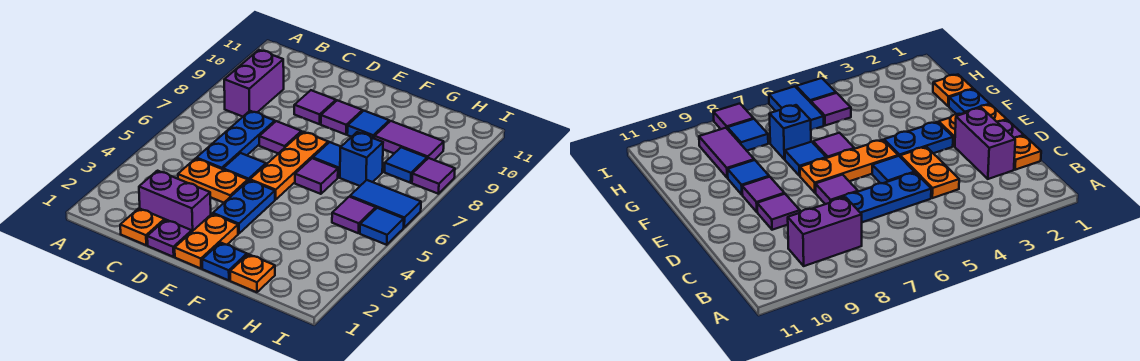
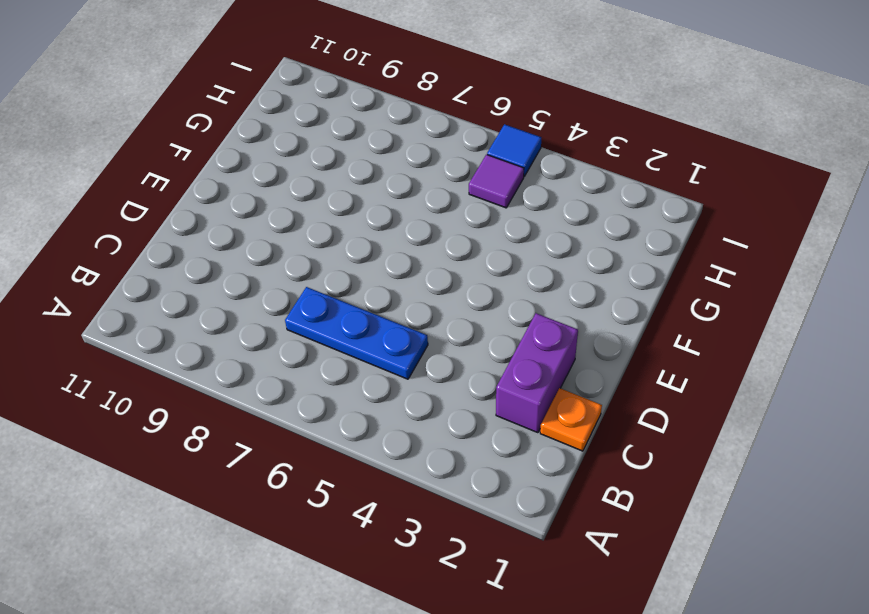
none -> purple brick B8:B9 level 1
none -> orange plate C4:D4 level 1
none -> purple plate D1 level 1

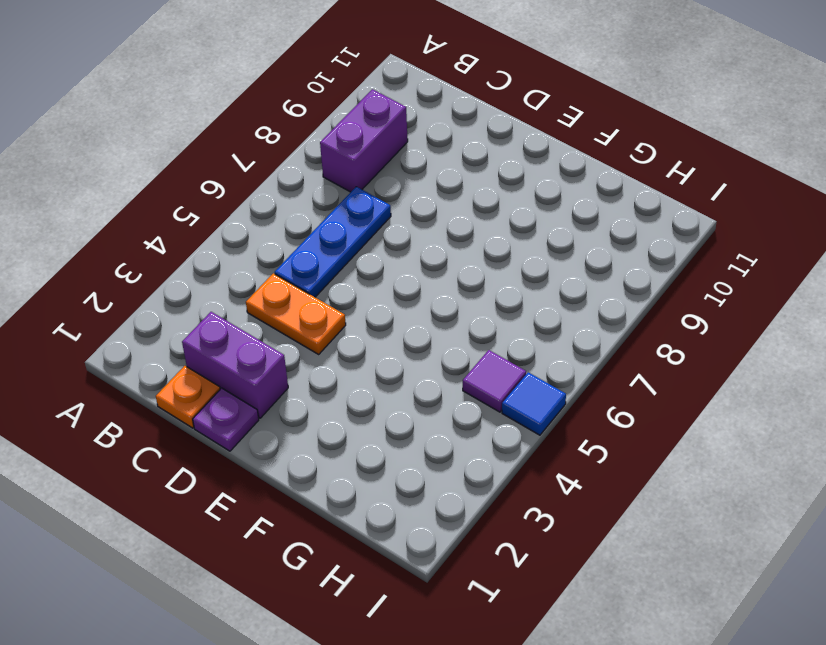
none -> blue tile D5 level 1
none -> purple tile D7 level 1
none -> purple tile D9 level 1

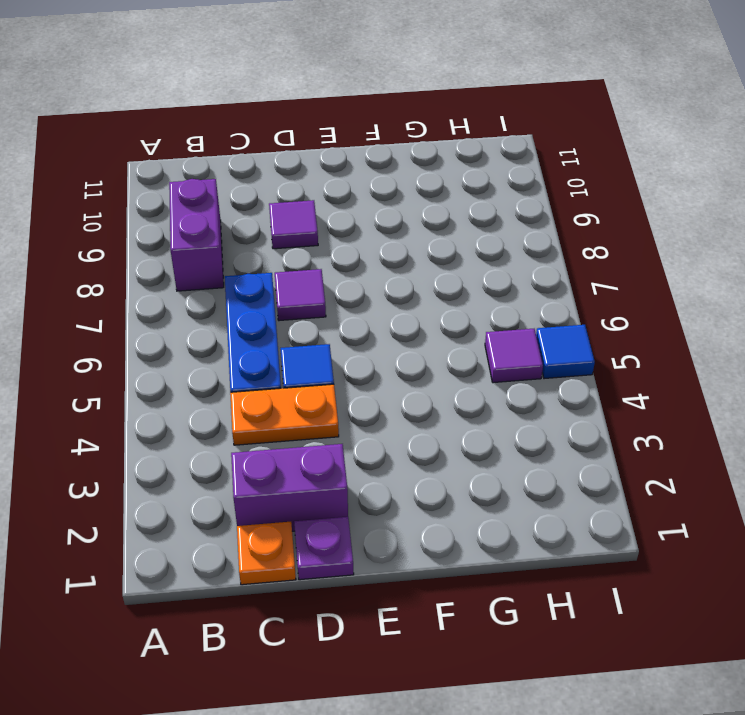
none -> orange plate E1:E2 level 1
none -> blue plate E3:E4 level 1
none -> orange plate E5:E7 level 1

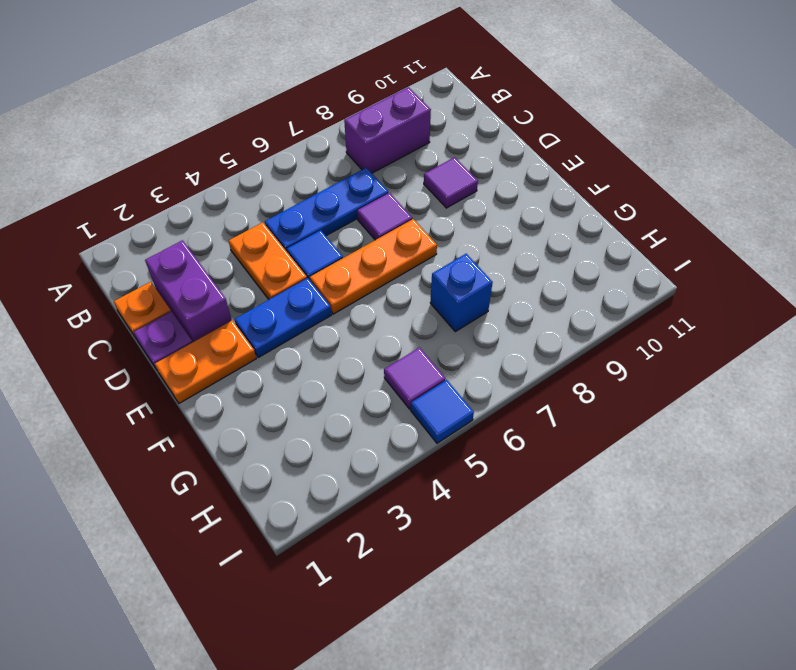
none -> purple tile E9 level 1
none -> blue plate F1 level 1
none -> purple tile F6 level 1

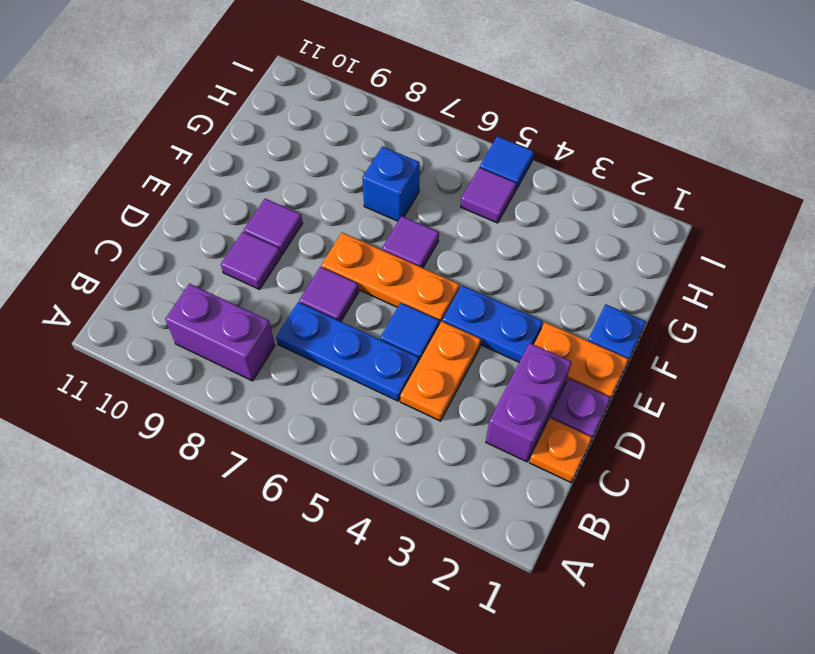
none -> blue tile F7 level 1
none -> blue tile F9 level 1
none -> orange plate G1 level 1

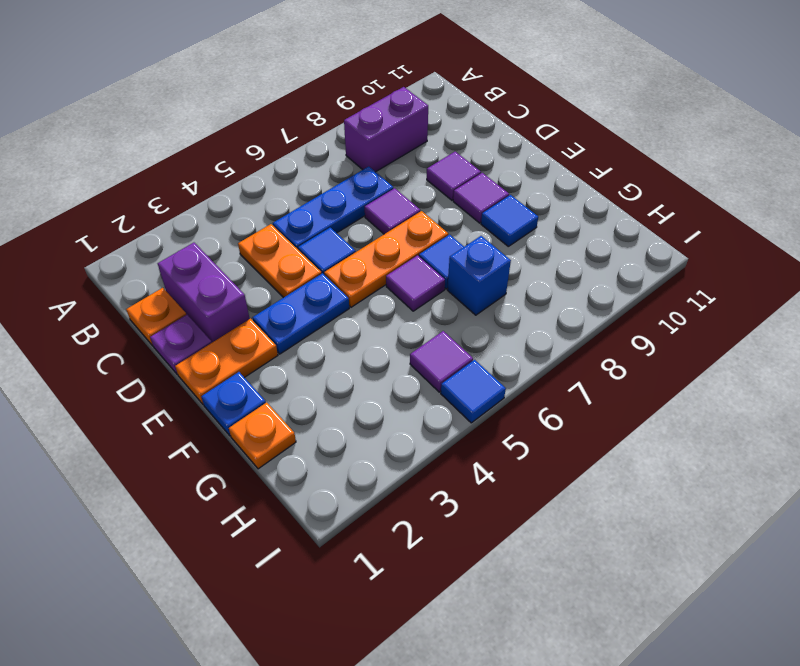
none -> purple tile G9:H9 level 1
none -> blue tile H6:I6 level 1
none -> blue tile H8 level 1

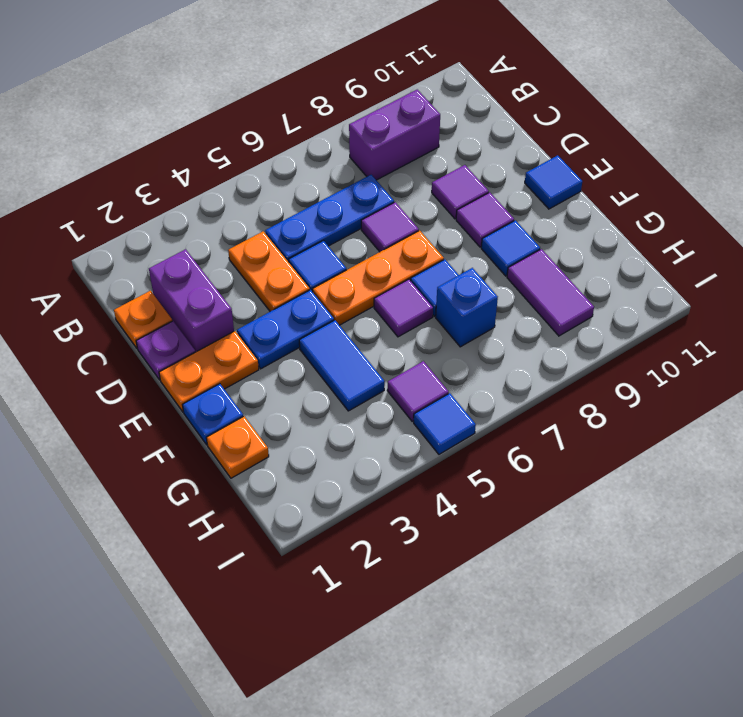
blue tile E11 level 1 -> blue tile H8 level 1
blue tile F4:G4 level 1 -> blue tile H6:I6 level 1
none -> purple tile I8 level 1

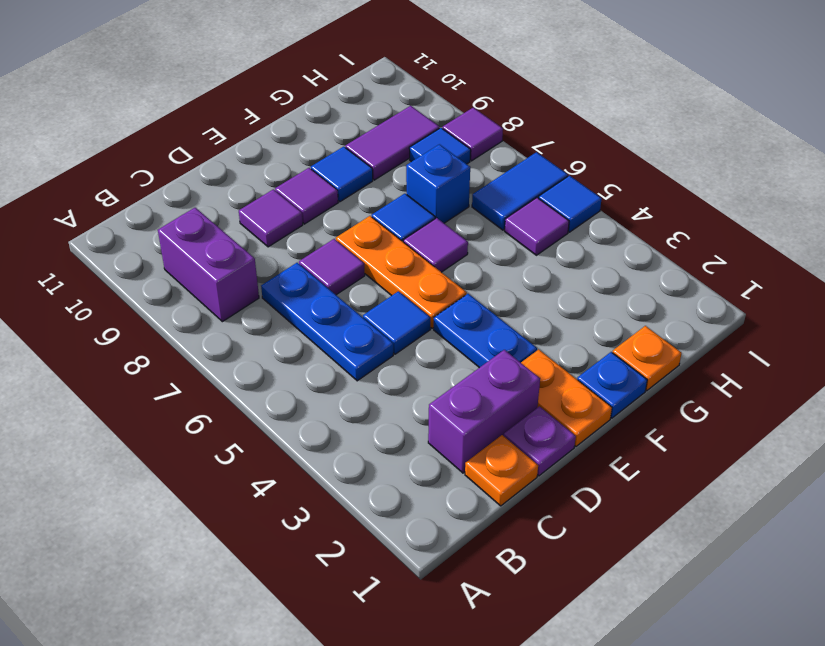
none -> orange plate C4:D4 level 1

